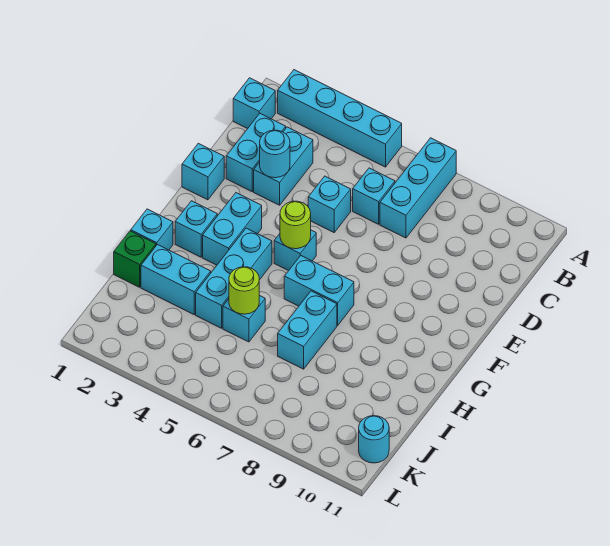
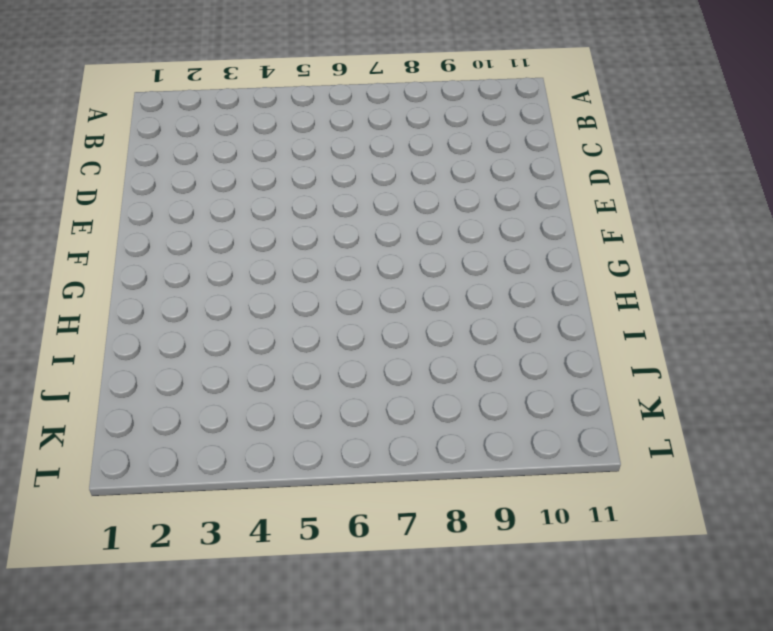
none -> cyan brick A2:A5 level 1
none -> cyan brick A7:C7 level 1
none -> cyan brick B1 level 1

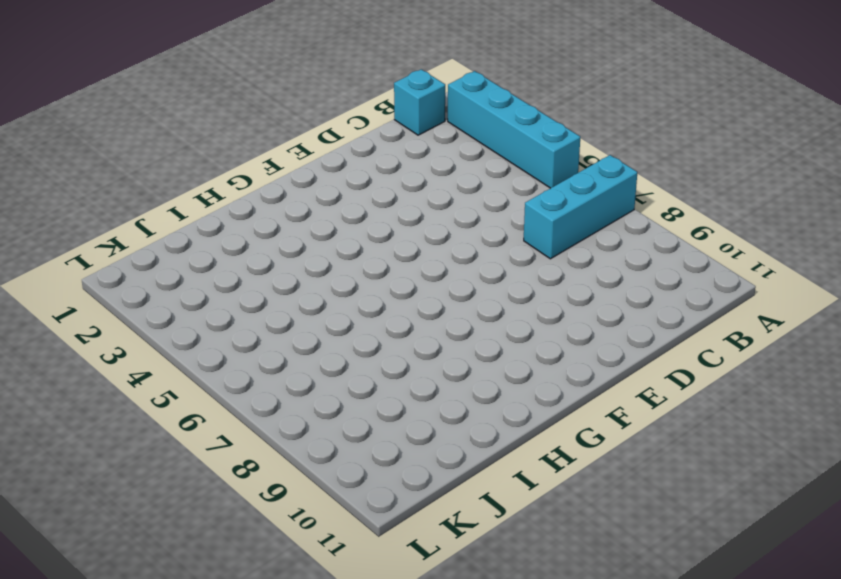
none -> cyan brick C2:D2 level 1
none -> cyan brick C3:D3 level 1
none -> cyan brick C6 level 1

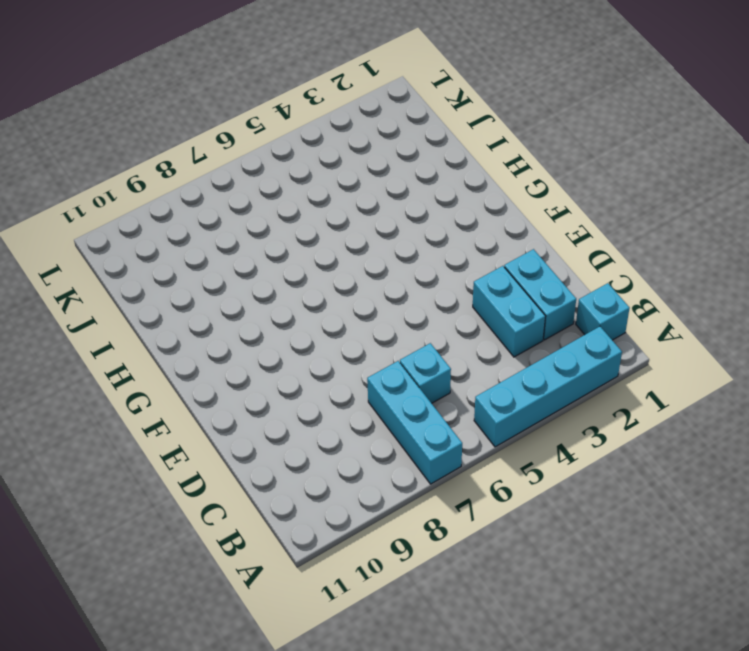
none -> cyan brick D5 level 1
none -> cyan brick E1 level 1
none -> cyan brick F3:G3 level 1

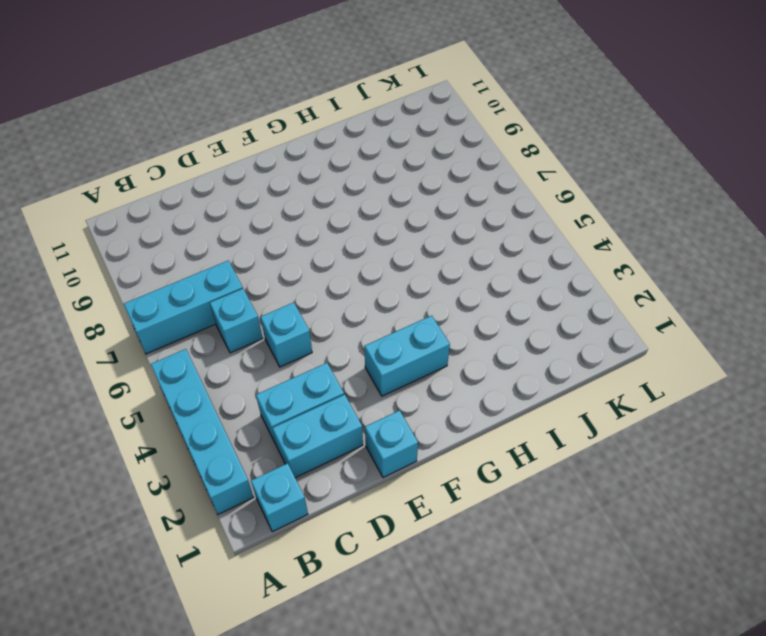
none -> cyan brick F5 level 1
none -> cyan brick G2 level 1
none -> cyan brick G4:I4 level 1

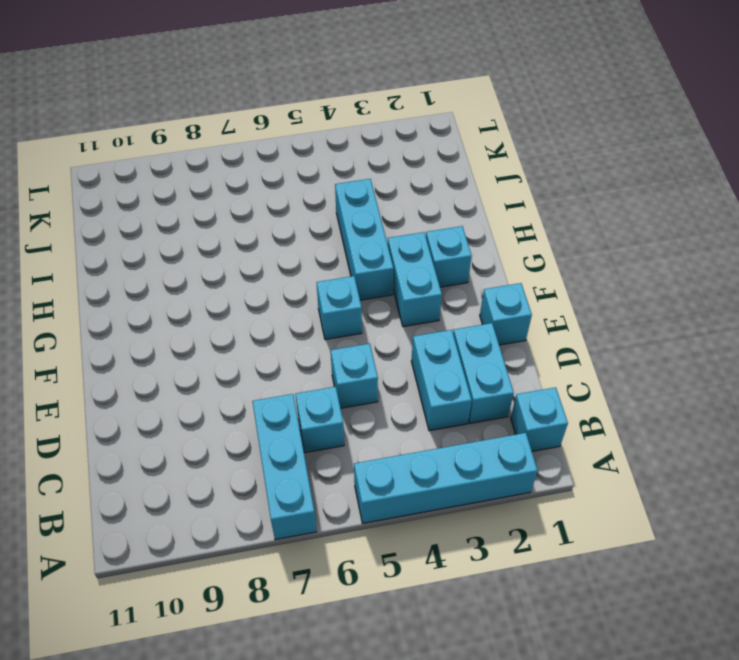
none -> cyan brick G6:G7 level 1
none -> cyan brick H1 level 1
none -> cyan brick H7:I7 level 1

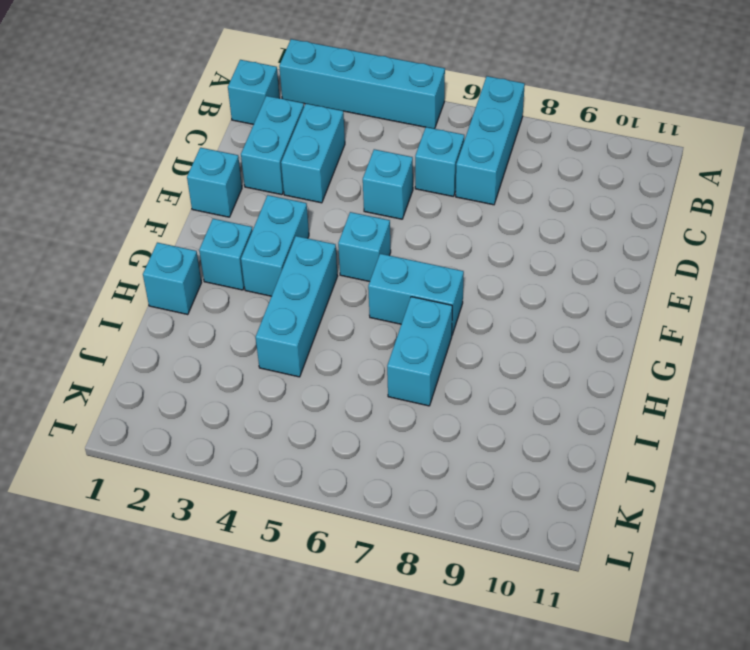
none -> green brick I1 level 1
none -> cyan brick I2:I3 level 1
none -> cyan brick I5 level 1

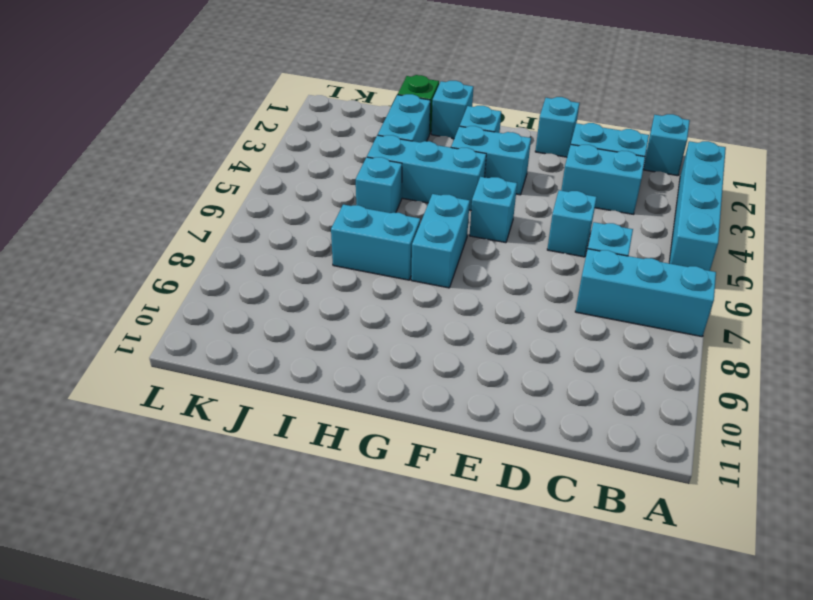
none -> cyan round brick K11 level 1
none -> cyan round brick D3 level 2
none -> lime round brick F5 level 2

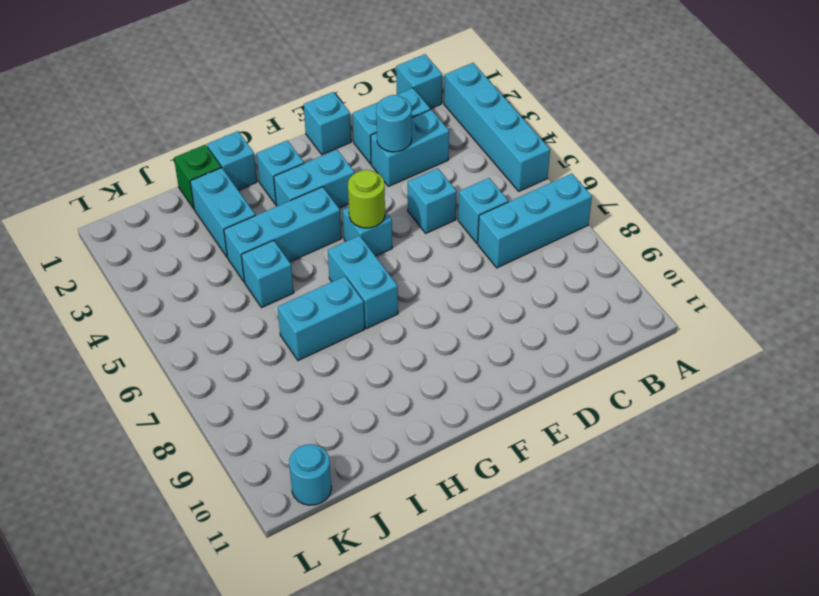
none -> lime round brick I5 level 2

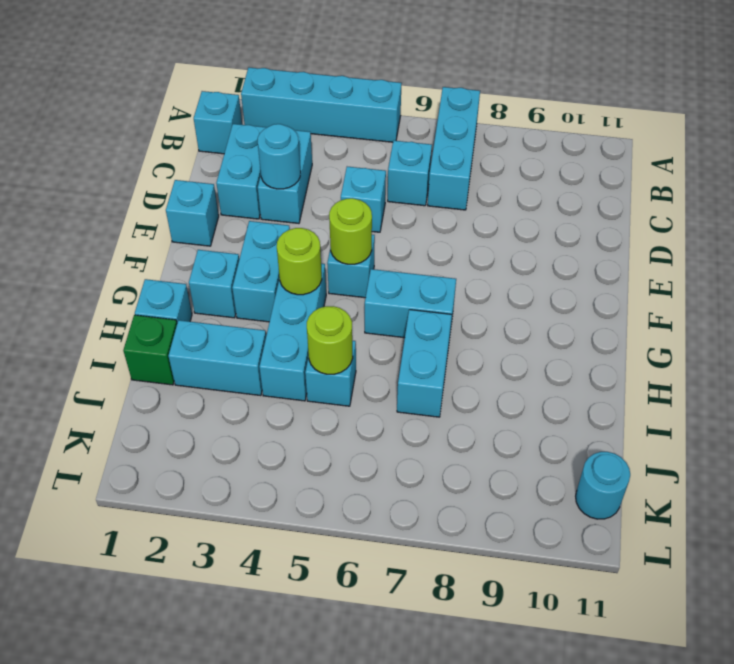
lime round brick G4 level 2 -> none

